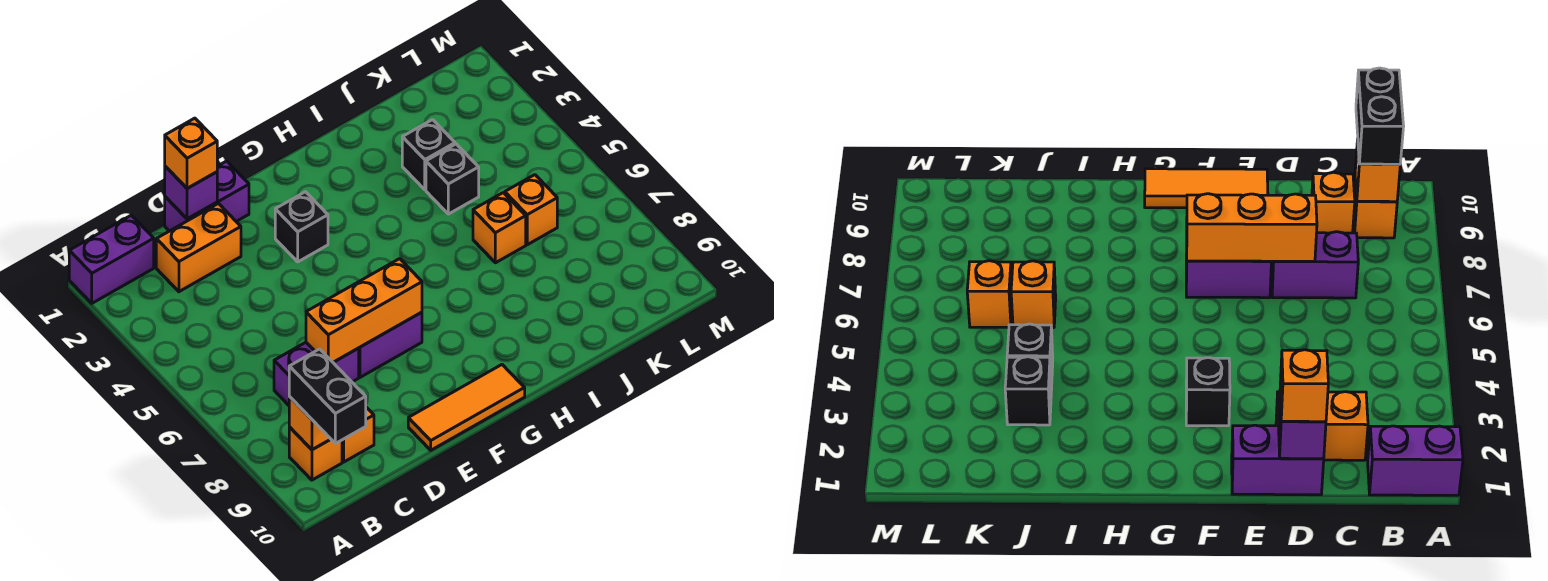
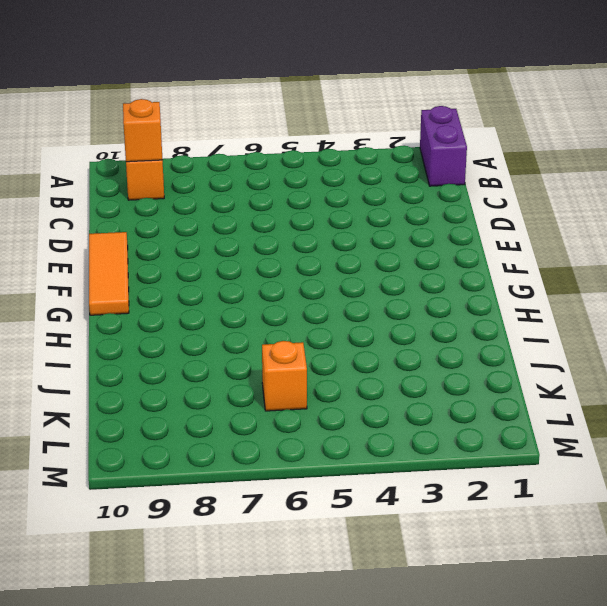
none -> orange brick C2:D2 level 1
none -> purple brick C7:D7 level 1
none -> orange brick C9 level 1

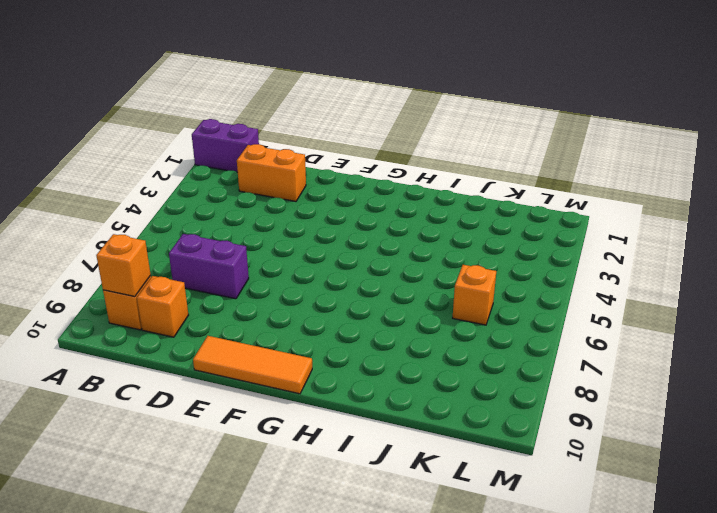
none -> purple brick D1:E1 level 1
none -> purple brick E7:F7 level 1
none -> black brick F3 level 1

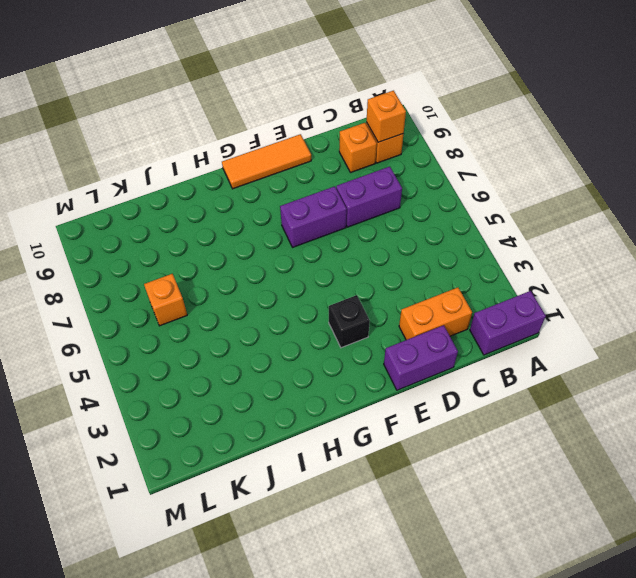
none -> black brick J3 level 1
none -> black brick J4 level 1
none -> orange brick J6 level 1

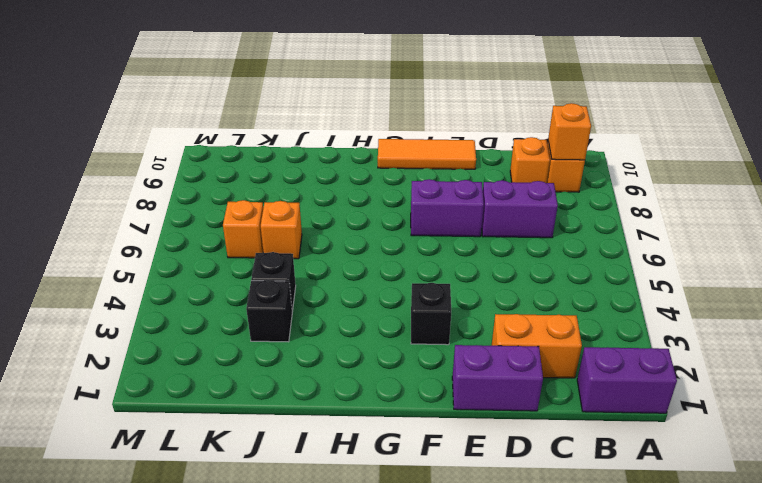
none -> purple brick D1 level 2
none -> orange brick D7:F7 level 2
none -> black brick B9:B10 level 3

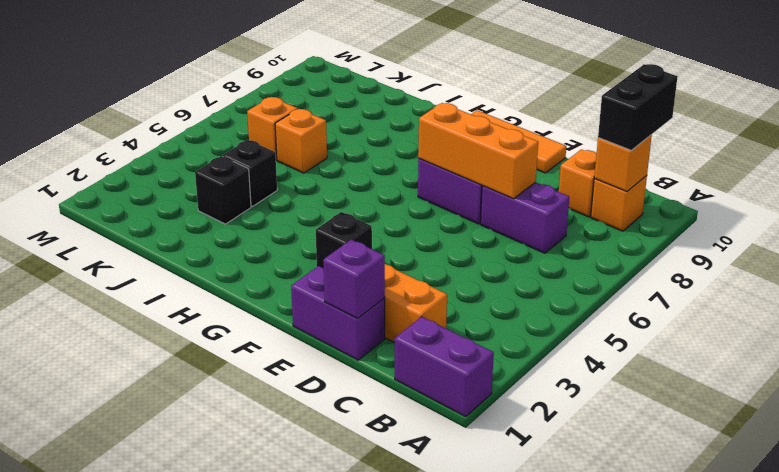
none -> orange brick D1 level 3

